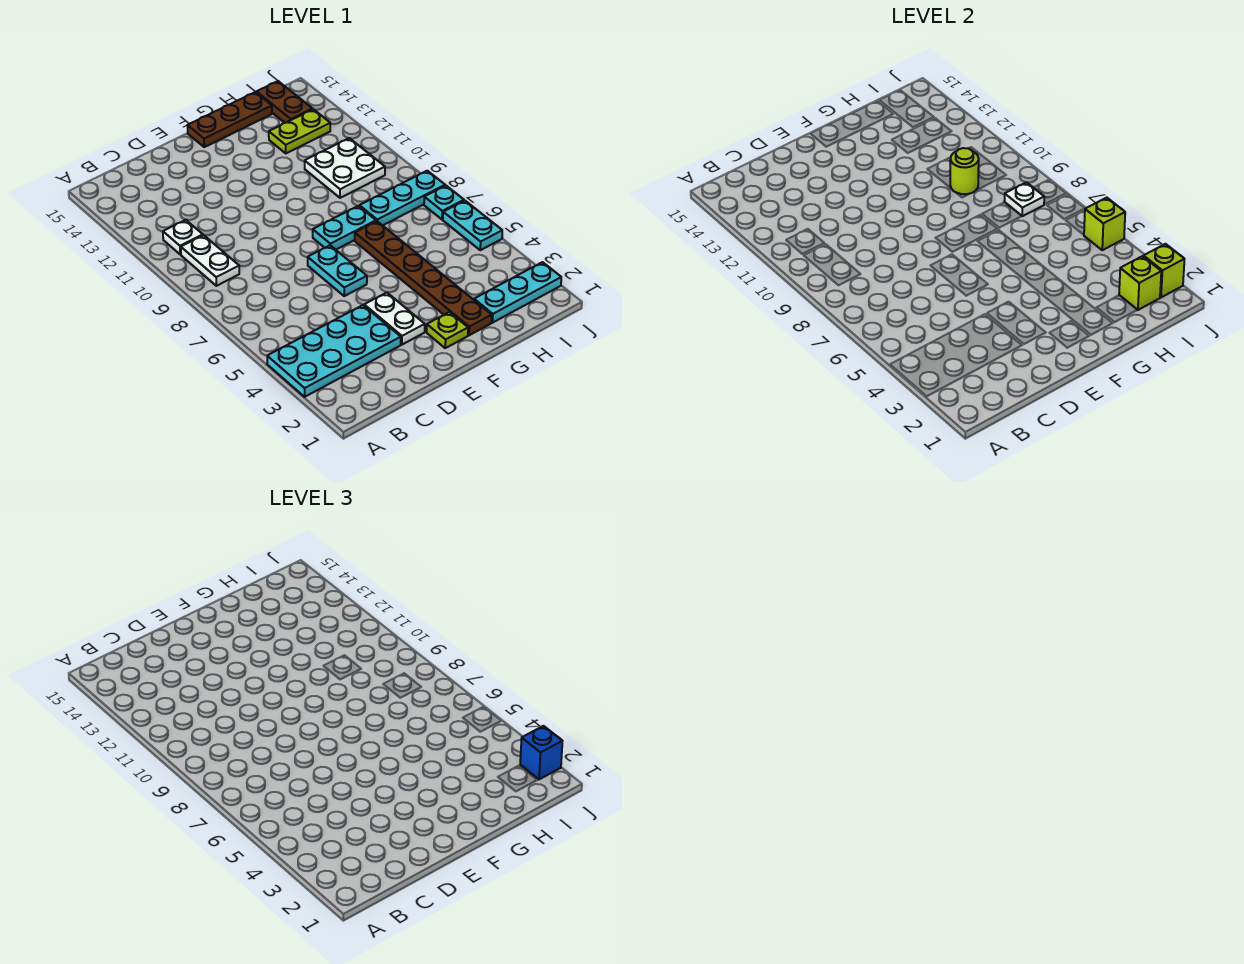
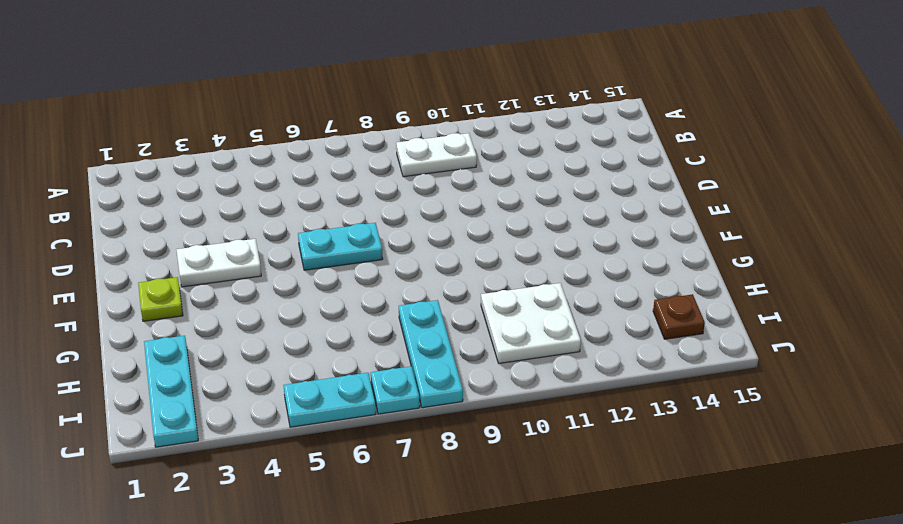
brown plate I14 level 1 -> brown plate I14:I15 level 1
none -> cyan plate A3:D4 level 1
none -> white plate B11 level 1
none -> cyan plate F8:G8 level 1

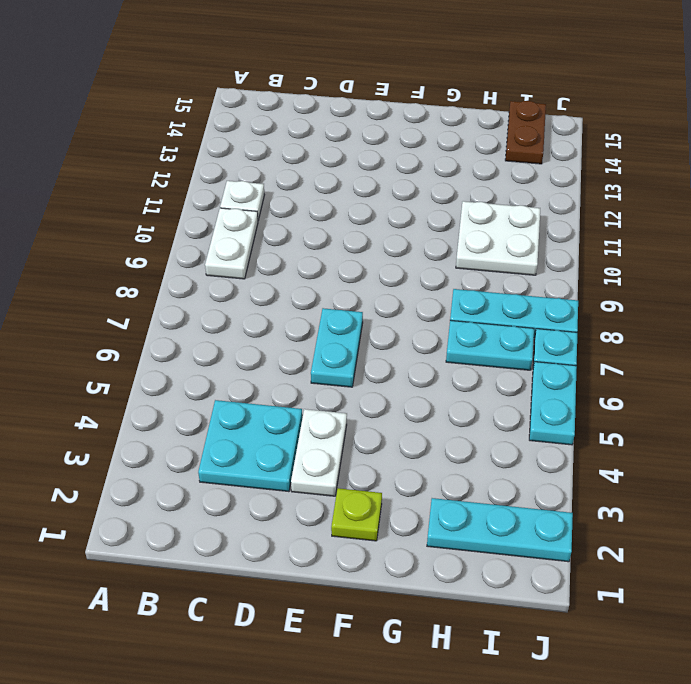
cyan plate C3:D4 level 1 -> cyan plate A3:D4 level 1
cyan plate H7:I7 level 1 -> cyan plate F8:G8 level 1
none -> brown plate F15:H15 level 1
none -> brown plate G2:G7 level 1
none -> lime plate H13:I13 level 1

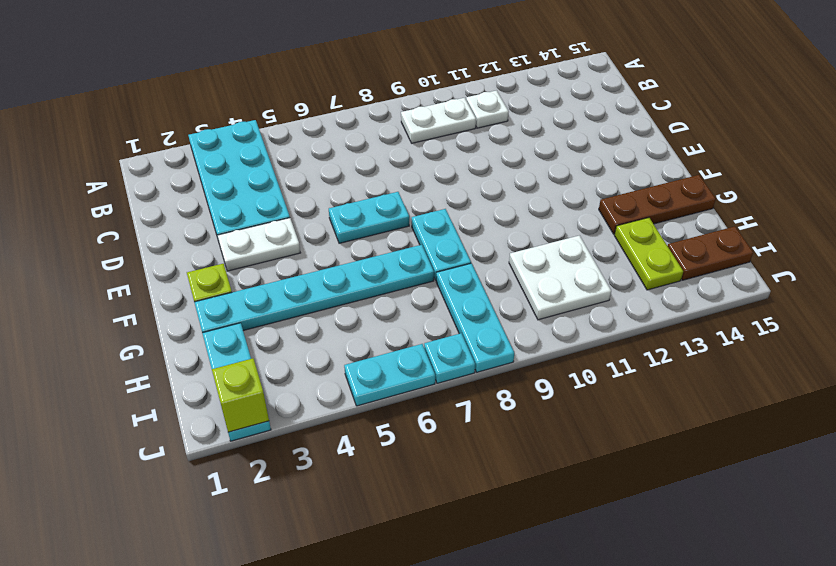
cyan plate G2:G7 level 1 -> brown plate G2:G7 level 1
brown plate G13:G15 level 1 -> brown plate F15:H15 level 1
none -> lime round brick H10 level 2
none -> lime brick I2 level 2
none -> white plate I8 level 2

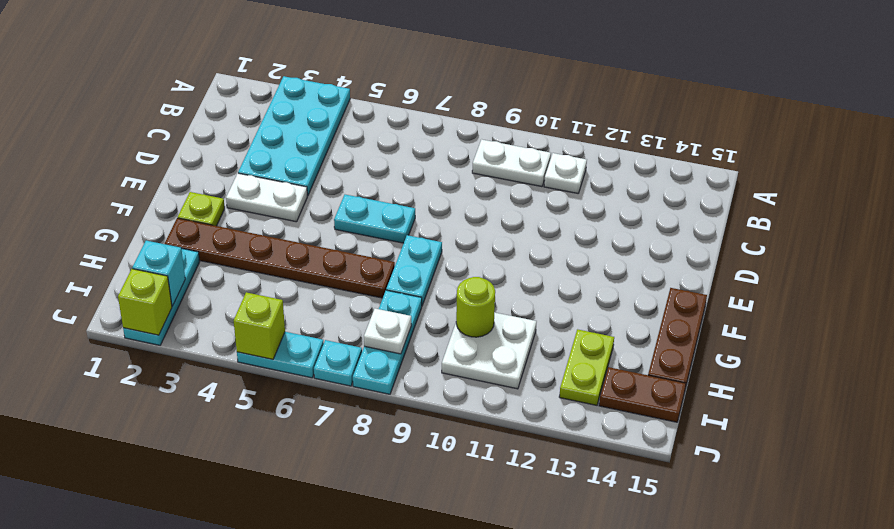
cyan brick I2 level 2 -> lime brick I2 level 2
none -> blue brick J2 level 3

